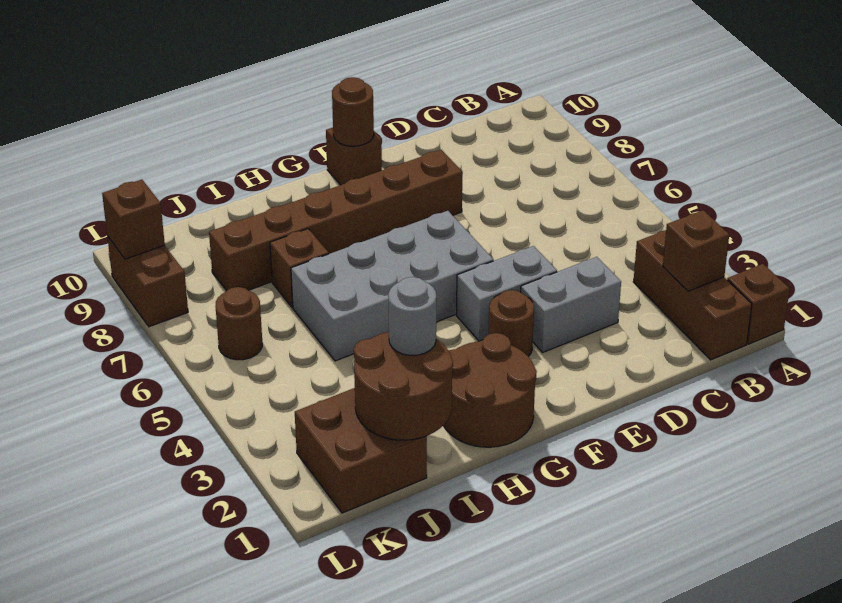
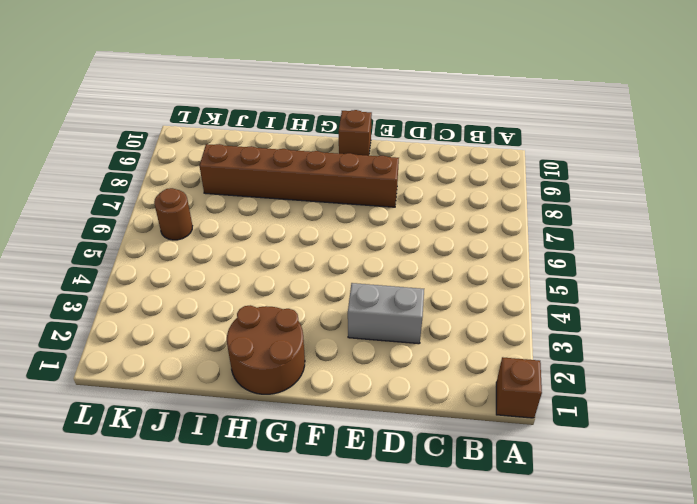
none -> brown brick B1:B3 level 1
none -> grey brick E4:F4 level 1
none -> brown round brick F3 level 1

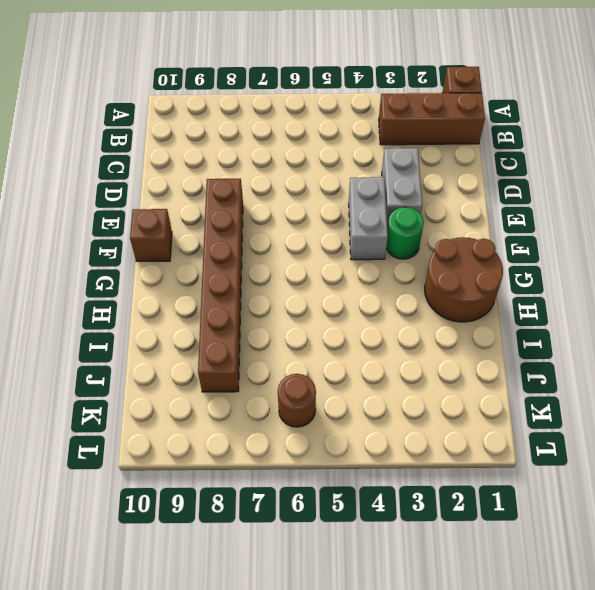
green round brick F3 level 1 -> brown round brick F3 level 1
none -> grey brick F5:I6 level 1
none -> brown brick I7 level 1
none -> brown brick J1:K2 level 1

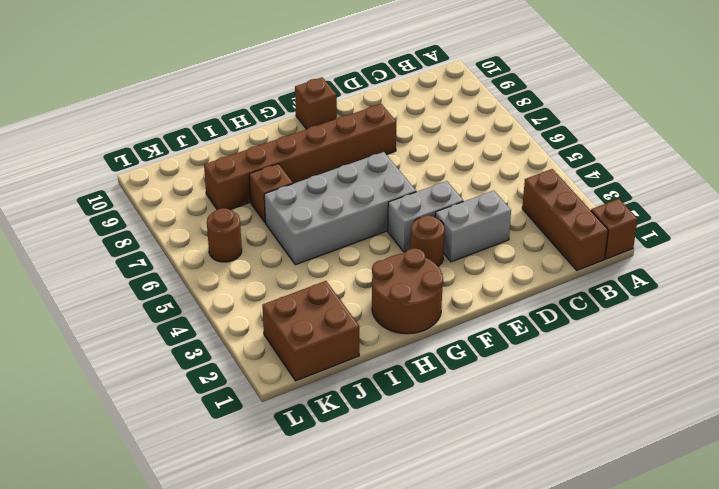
none -> brown brick L8:L9 level 1
none -> brown brick B2 level 2
none -> brown round brick F10 level 2

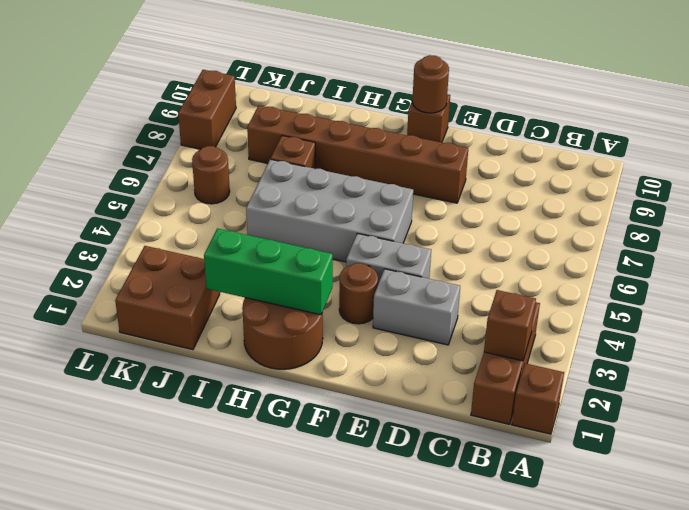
green brick G2:I2 level 2 -> brown round brick I1:J2 level 2
none -> brown brick L9 level 2
none -> grey round brick I2 level 3

